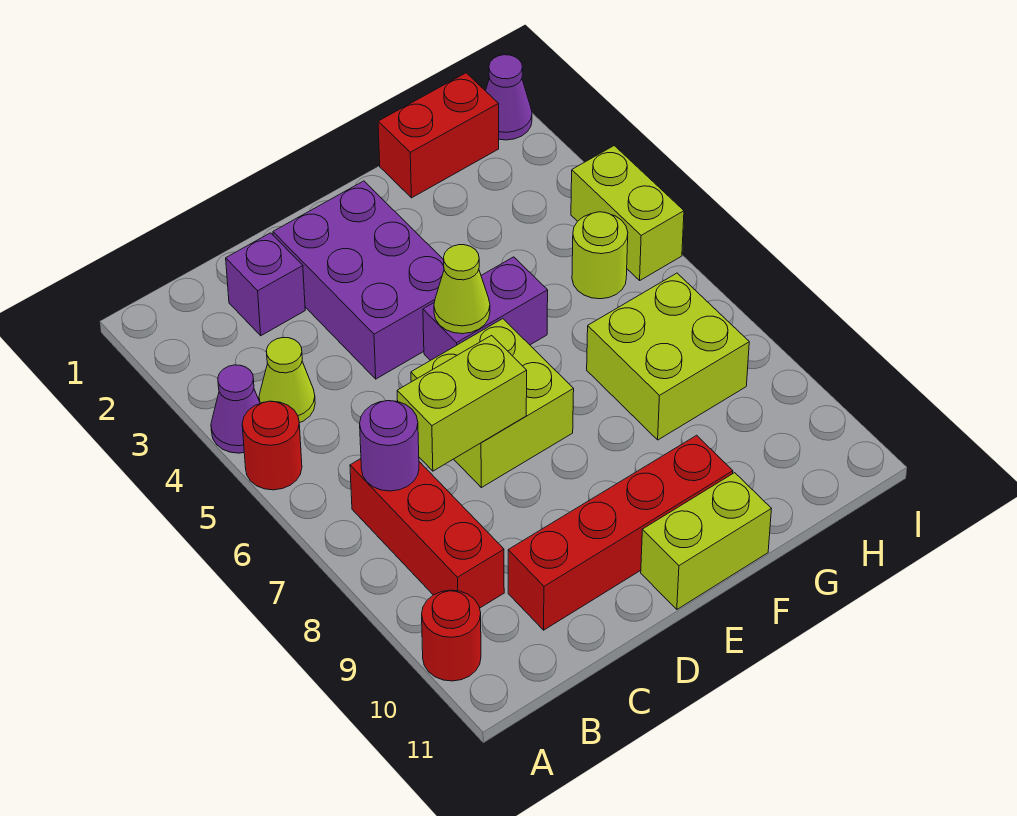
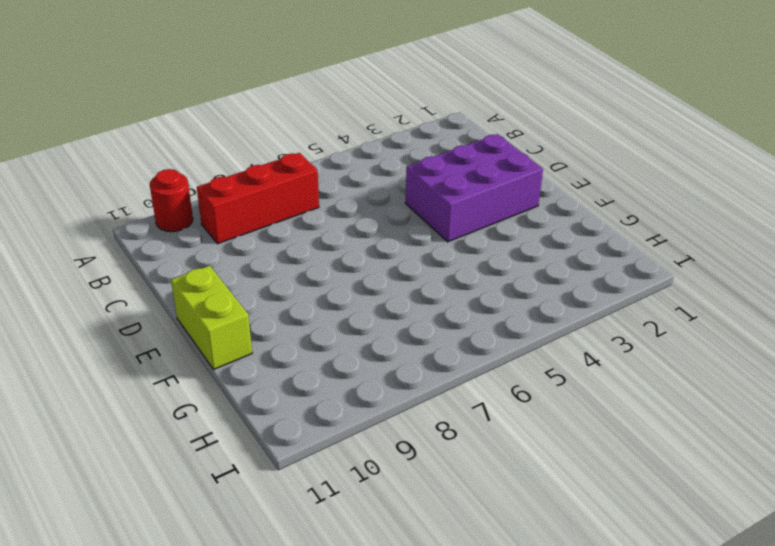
none -> purple cone A4 level 1
none -> red round brick A5 level 1
none -> lime cone B4 level 1

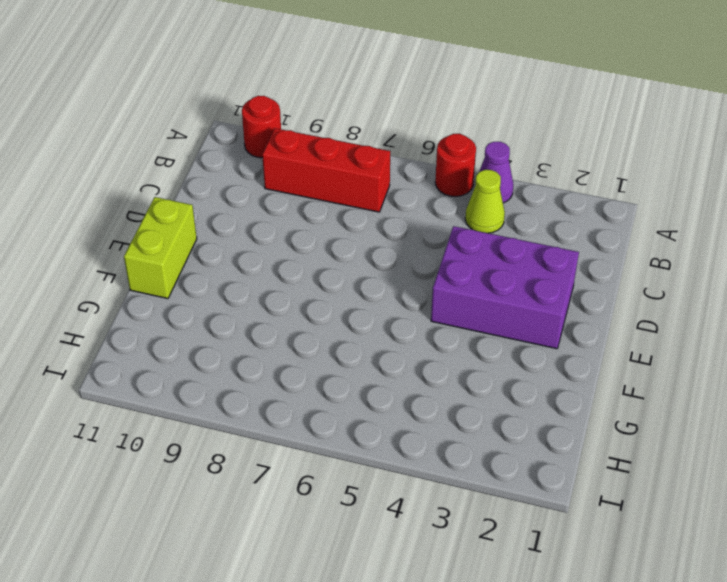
none -> purple brick C2 level 1
none -> red brick C10:F10 level 1
none -> lime brick D6:E7 level 1

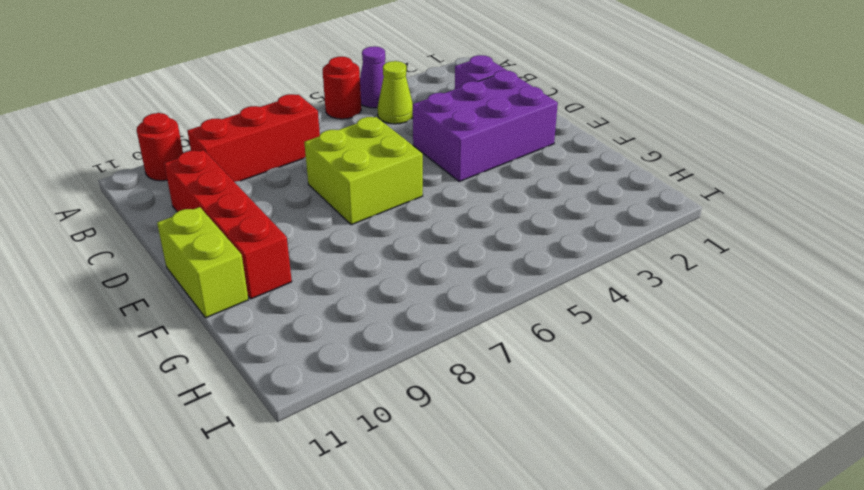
none -> purple brick E5:F5 level 1
none -> red brick G1:H1 level 1
none -> lime brick G7:H8 level 1

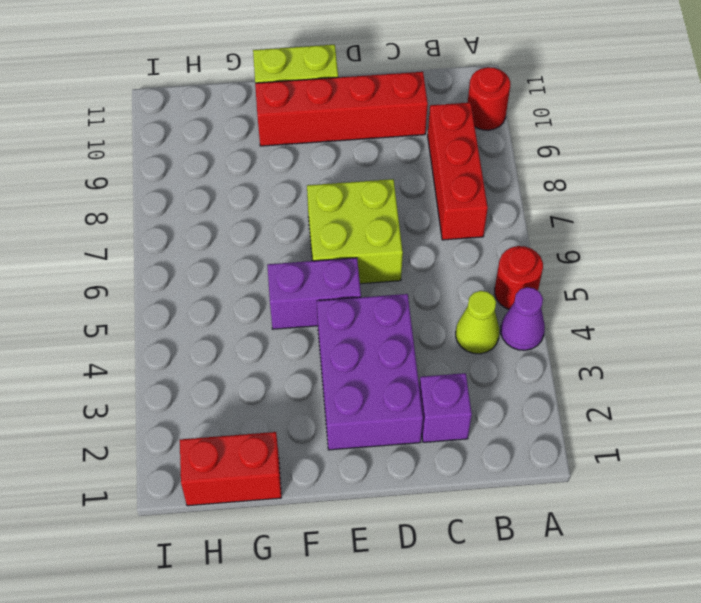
none -> lime brick G7:H8 level 1
none -> lime round brick H5 level 1
none -> purple cone I1 level 1

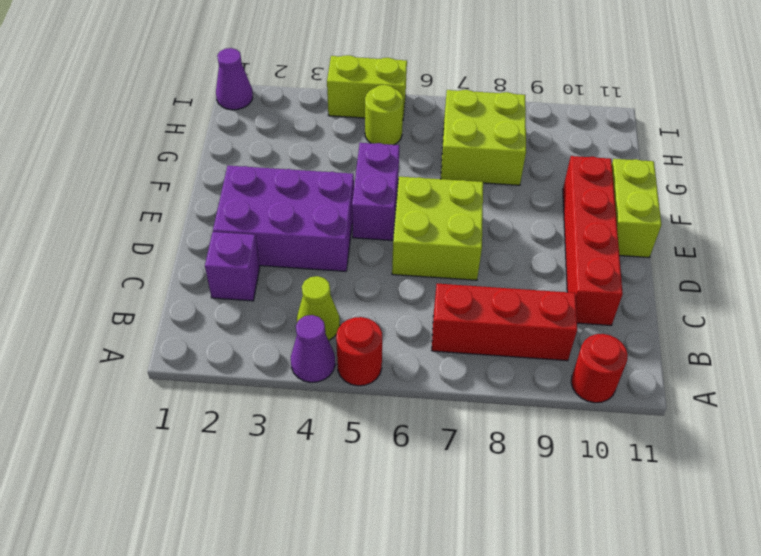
none -> red brick G1:H1 level 1
none -> purple round brick B7 level 2
none -> lime brick C7:D7 level 2

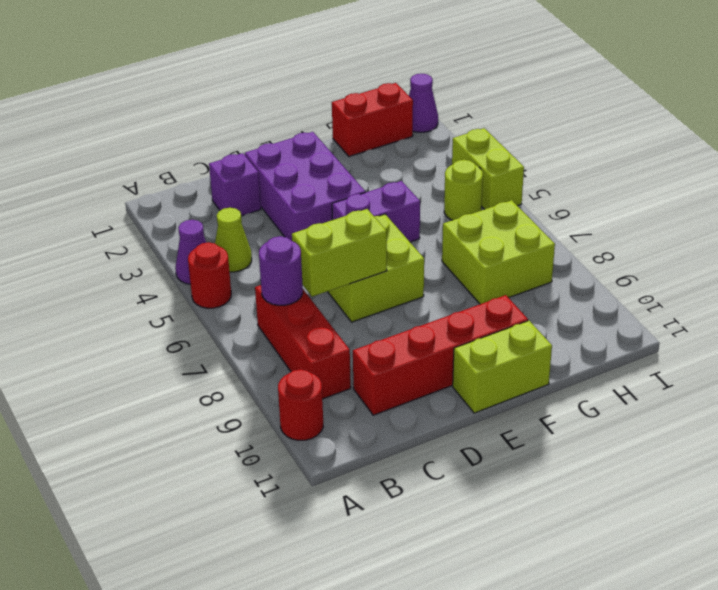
none -> lime cone E5 level 2

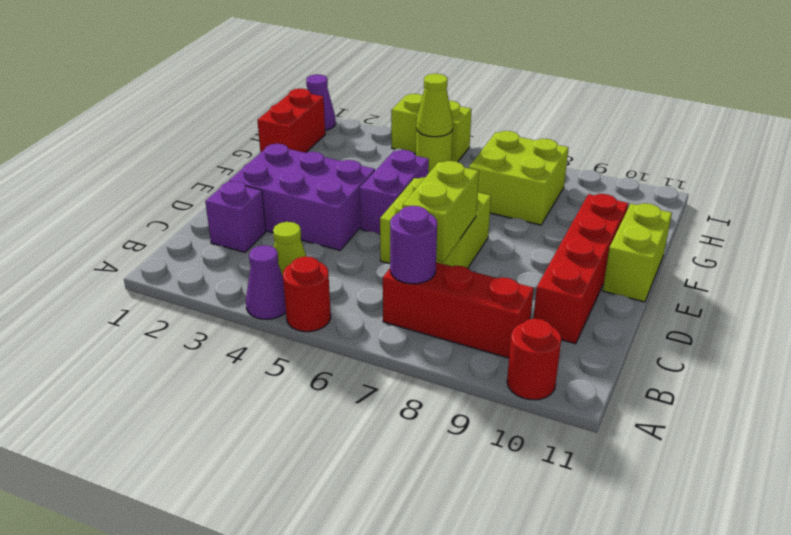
lime cone H5 level 2 -> lime cone E5 level 2

